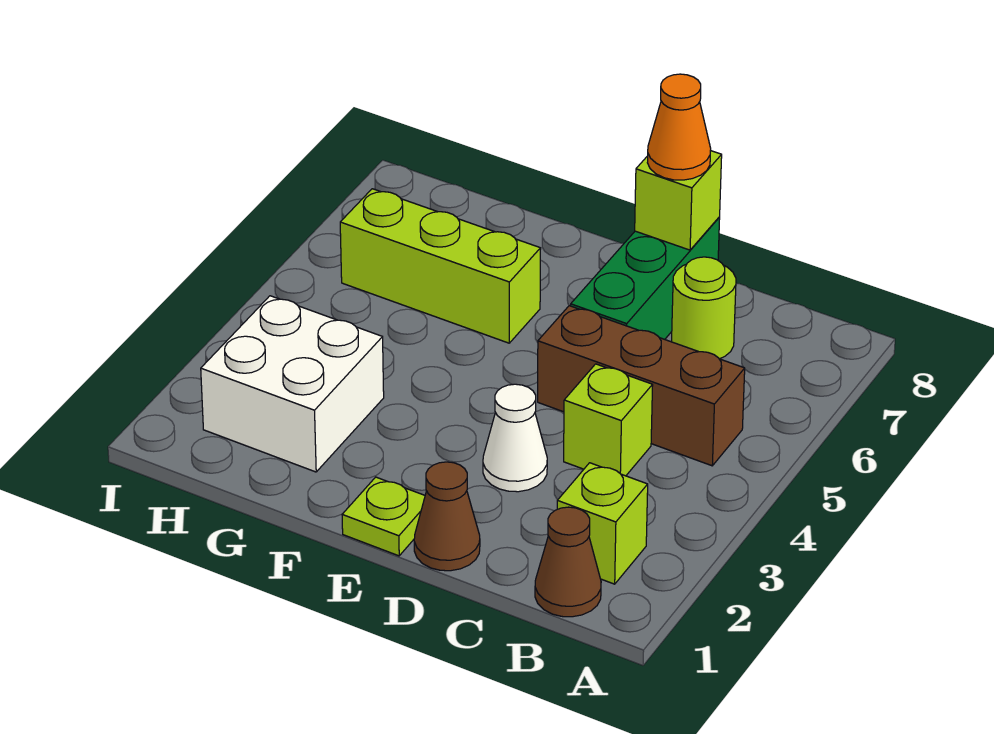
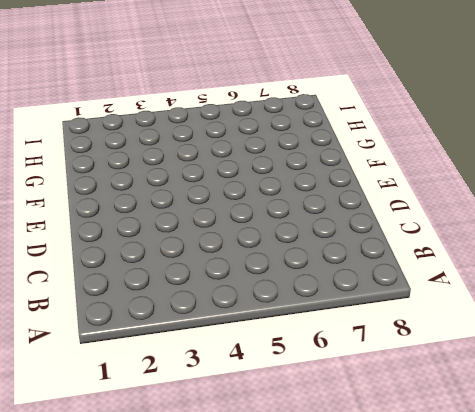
none -> brown cone B1 level 1
none -> lime brick B2 level 1
none -> brown brick B5:D5 level 1

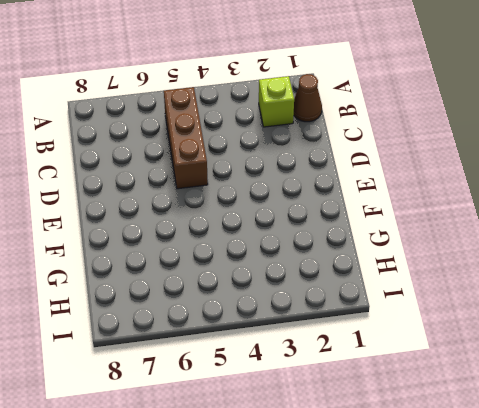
none -> lime brick C4 level 1
none -> lime round brick C7 level 1
none -> brown cone D1 level 1

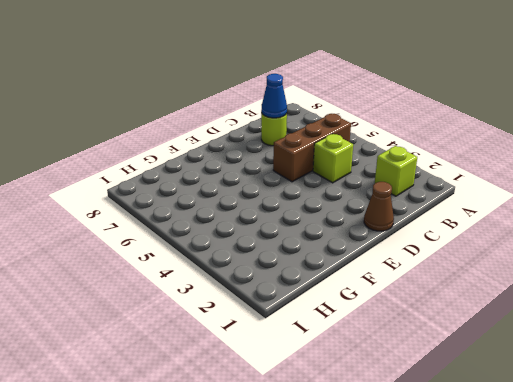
blue cone C7 level 2 -> none
none -> brown cone B1 level 1
none -> white cone D3 level 1
none -> green brick D6:D8 level 1

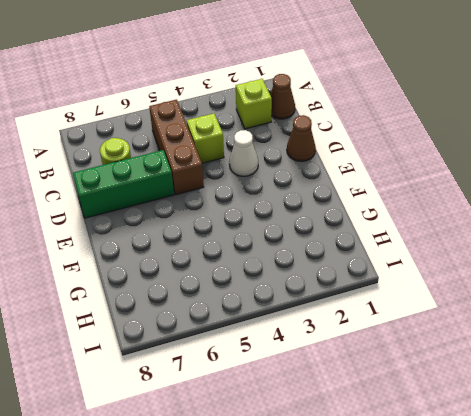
none -> lime plate E1 level 1
none -> lime brick F6:H6 level 1
none -> white brick G2:H3 level 1

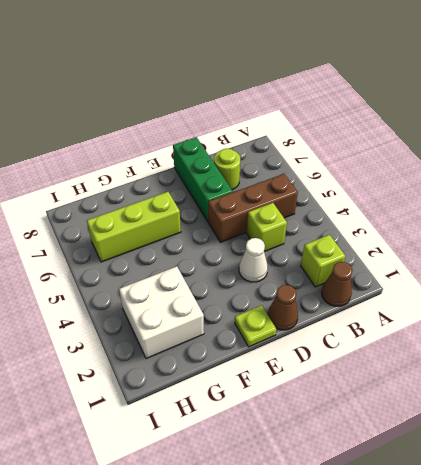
none -> lime brick D8 level 2
none -> orange cone D8 level 3

